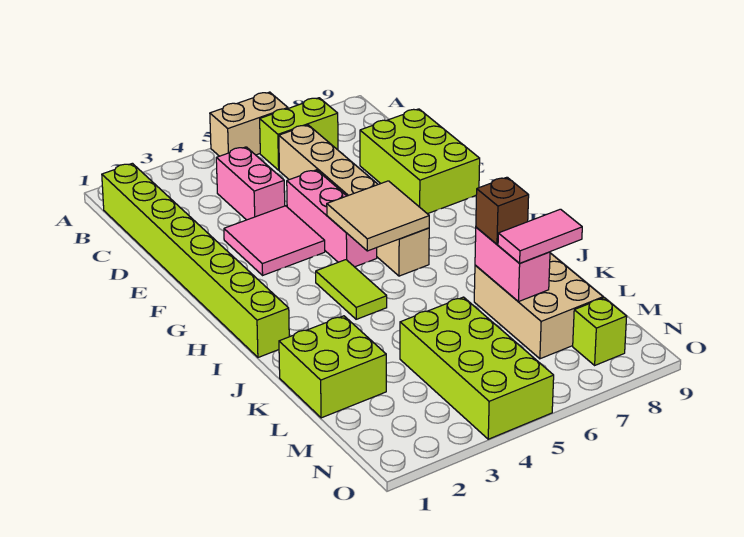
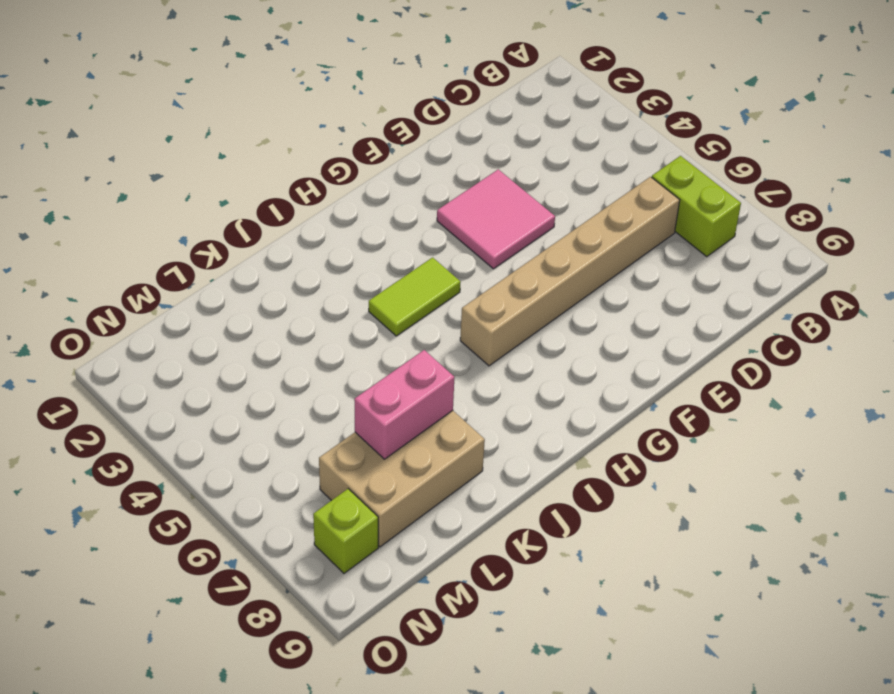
none -> tan brick A5:A6 level 1
none -> lime brick B1:I1 level 1
none -> pink brick C4:D4 level 1

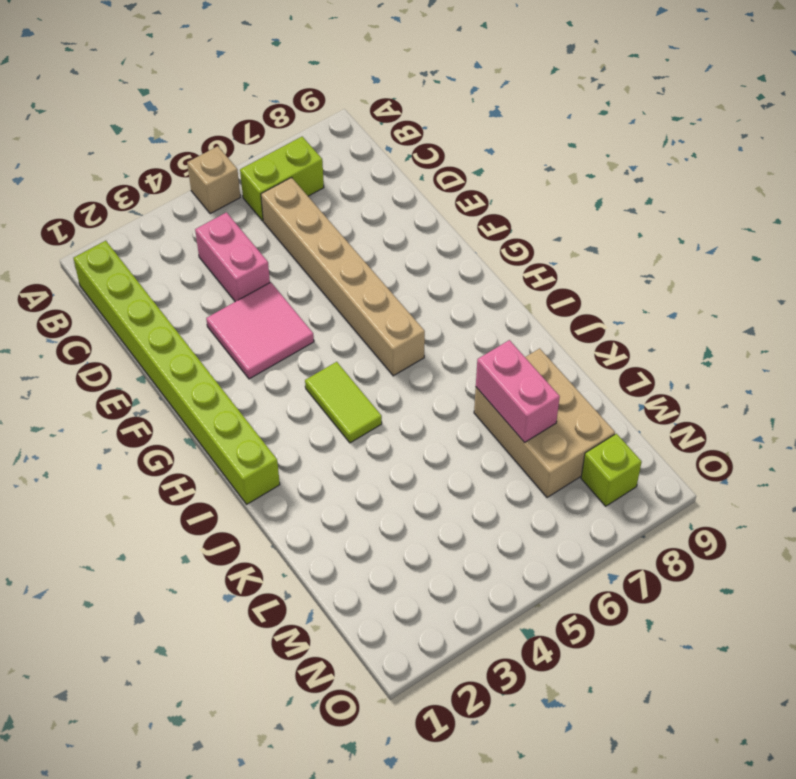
tan brick A5 level 1 -> tan brick A5:A6 level 1
none -> lime brick D8:F9 level 1
none -> pink brick E5:G5 level 1
none -> lime brick K1:L2 level 1

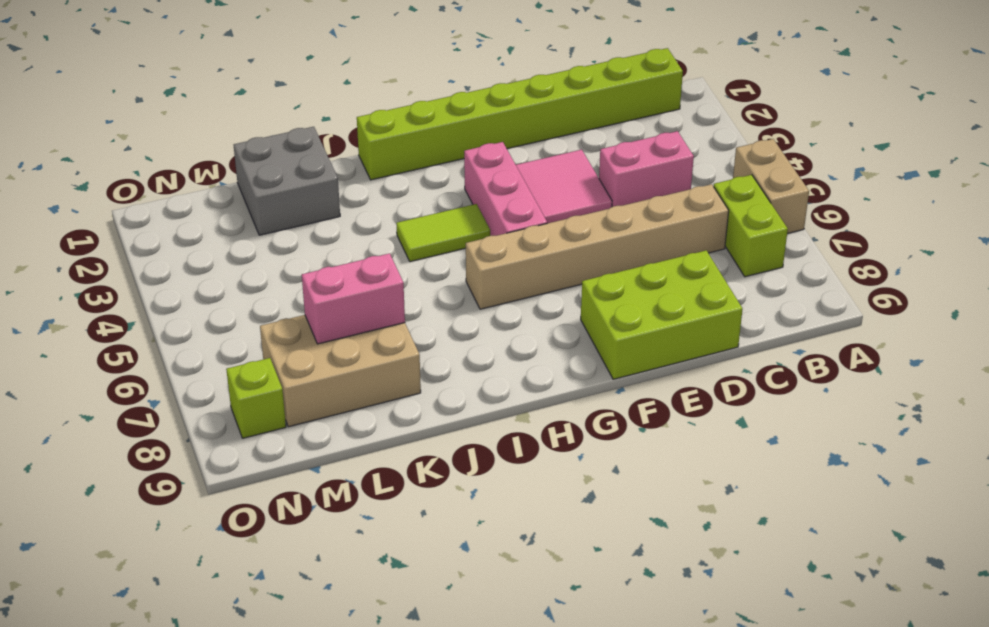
pink brick G3:G5 level 1 -> pink brick E5:G5 level 1
grey brick K1:L2 level 1 -> lime brick K1:L2 level 1
none -> lime brick L4:O5 level 1
none -> tan tile G5:H6 level 2
none -> brown brick K7 level 3

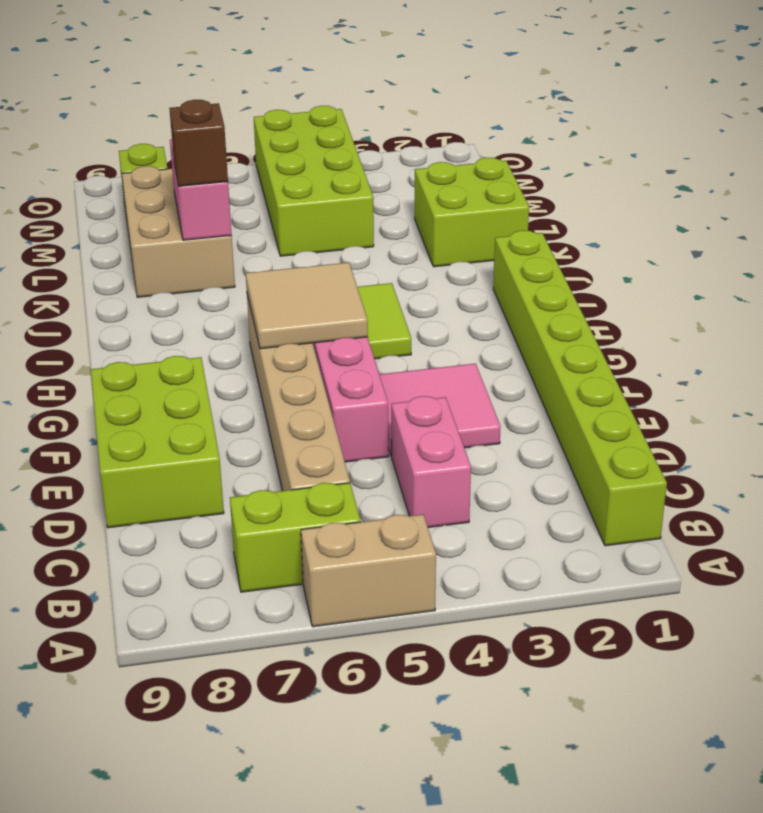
none -> pink tile L7:L8 level 3

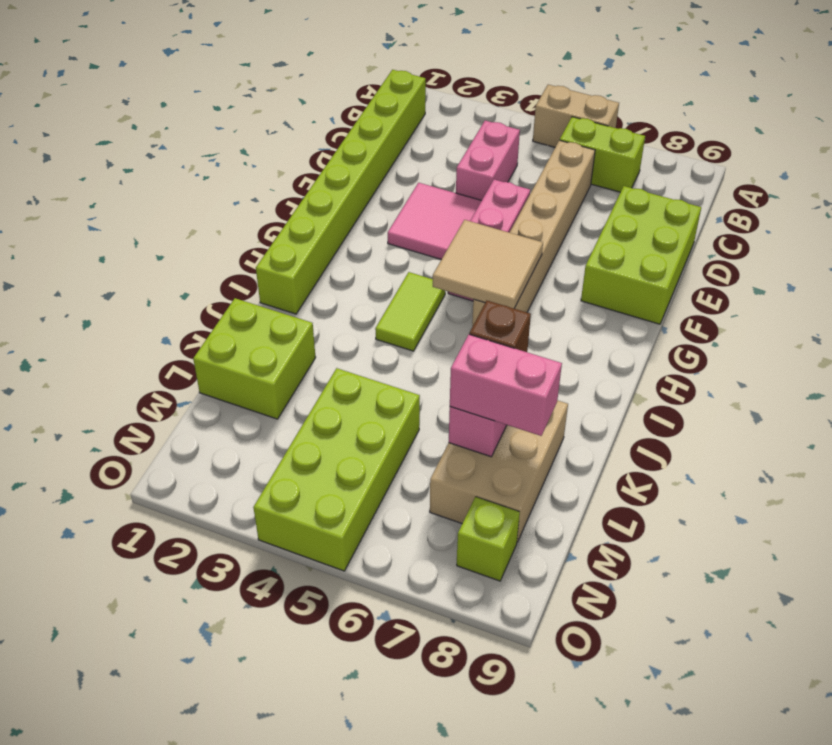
pink brick L7:L8 level 3 -> pink tile L7:L8 level 3

